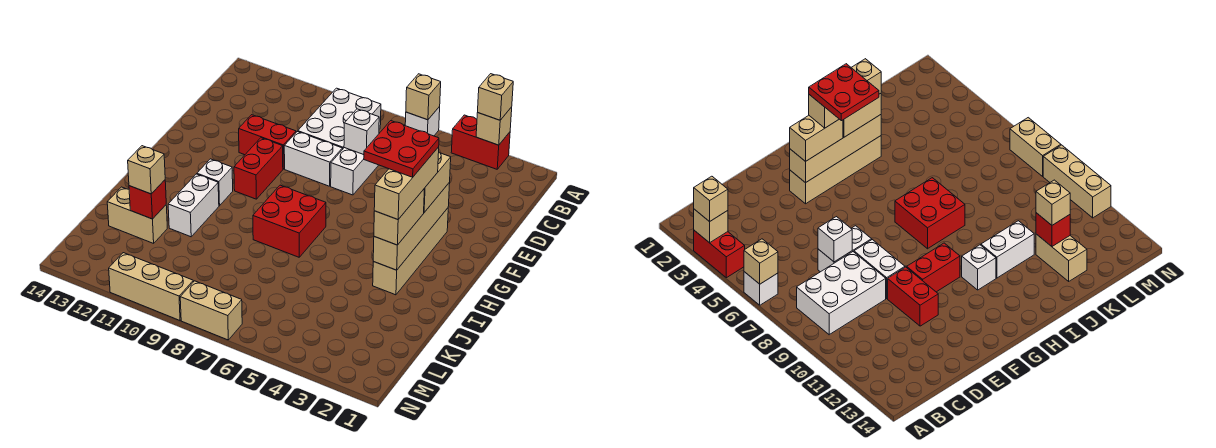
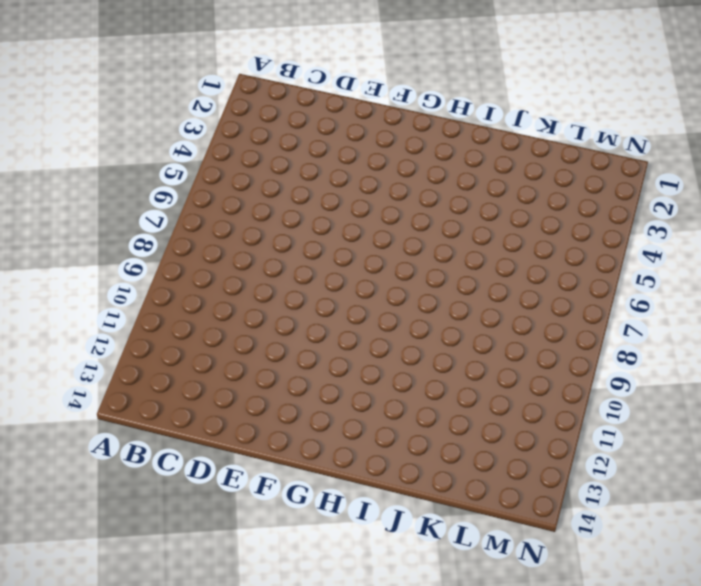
none -> red brick A3:A4 level 1
none -> white brick A6 level 1
none -> white brick B8:D9 level 1

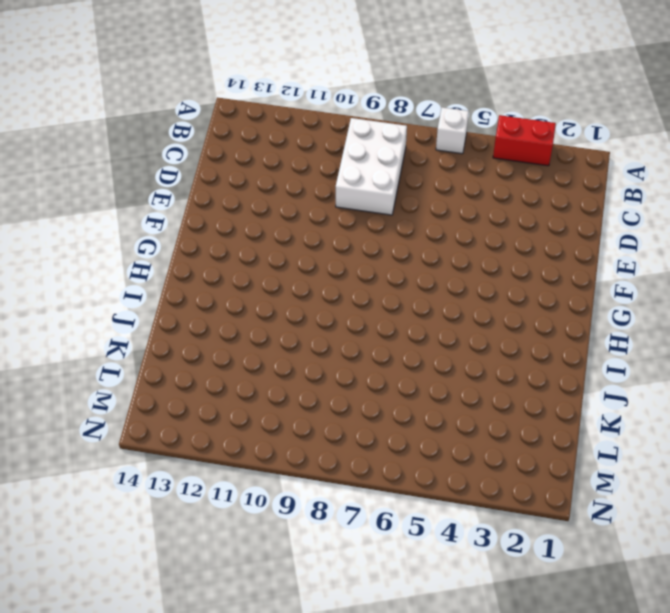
none -> white brick D7:E7 level 1
none -> white brick E8:E9 level 1
none -> red brick E10:E11 level 1

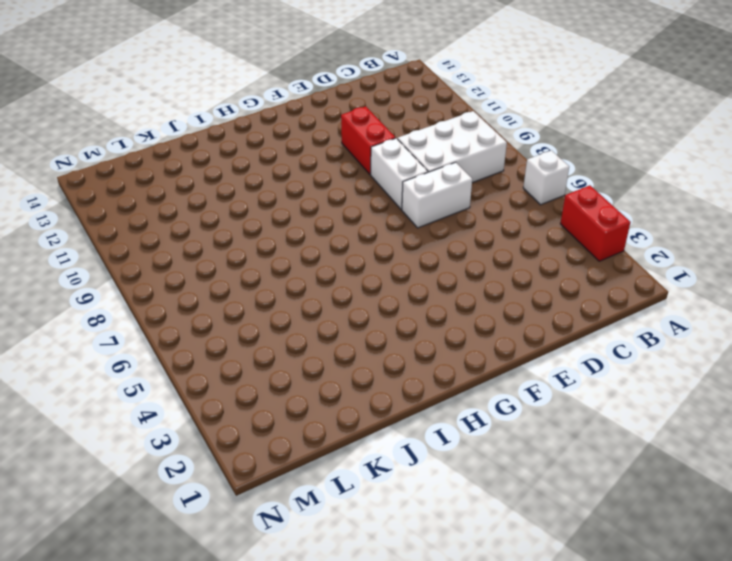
none -> tan brick F3:I3 level 1
none -> red brick F10:G10 level 1
none -> red brick H7:I8 level 1

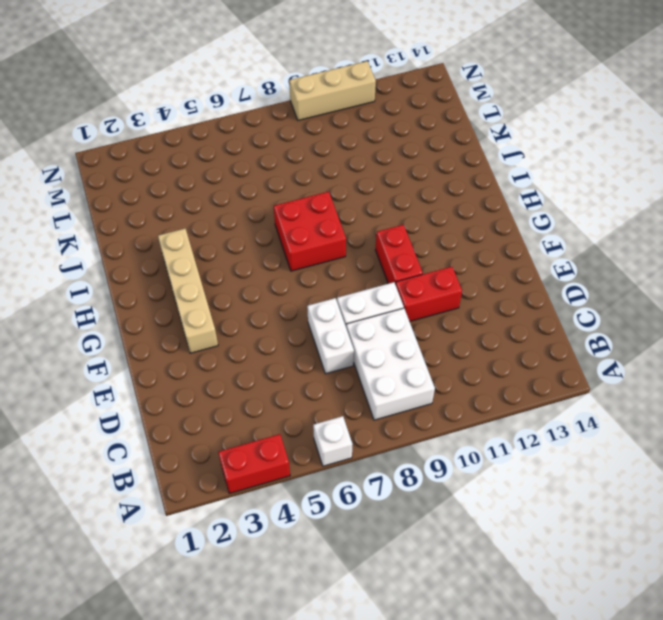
none -> white brick H11 level 1
none -> white brick I11:J11 level 1
none -> tan brick K12:K13 level 1

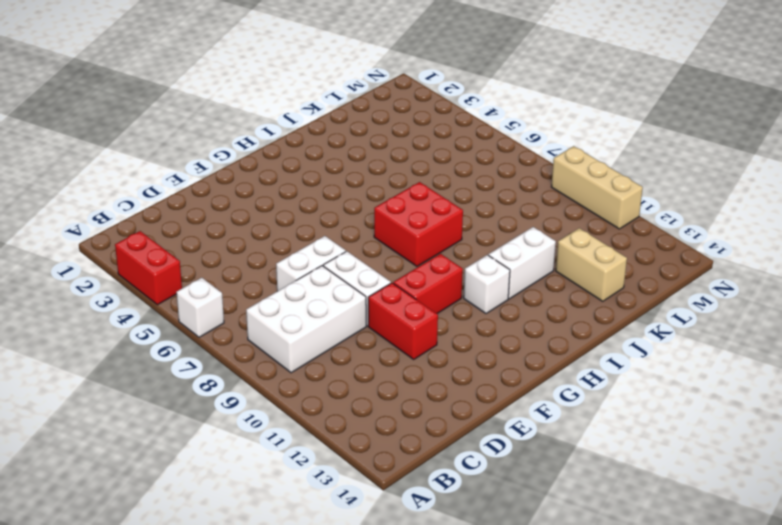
none -> tan brick F3:I3 level 1
none -> tan brick N7:N8 level 1
none -> tan brick A3 level 2

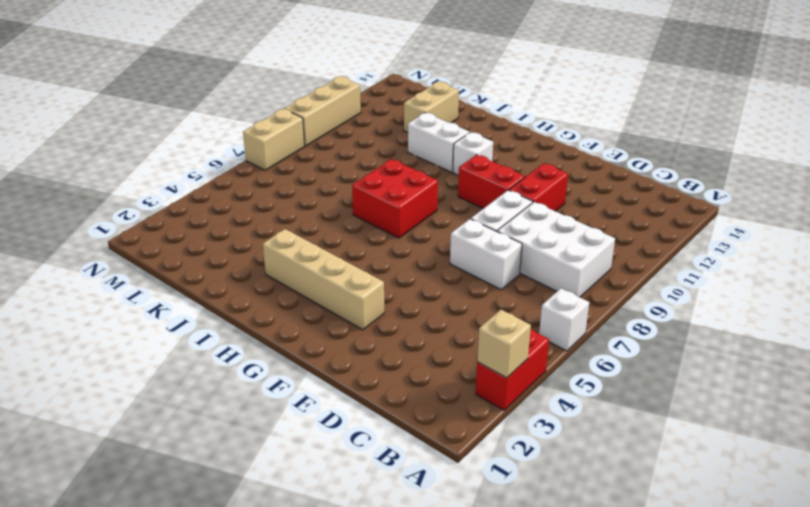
none -> tan brick A6 level 2
none -> white brick D7 level 2
none -> tan brick F3:I3 level 2

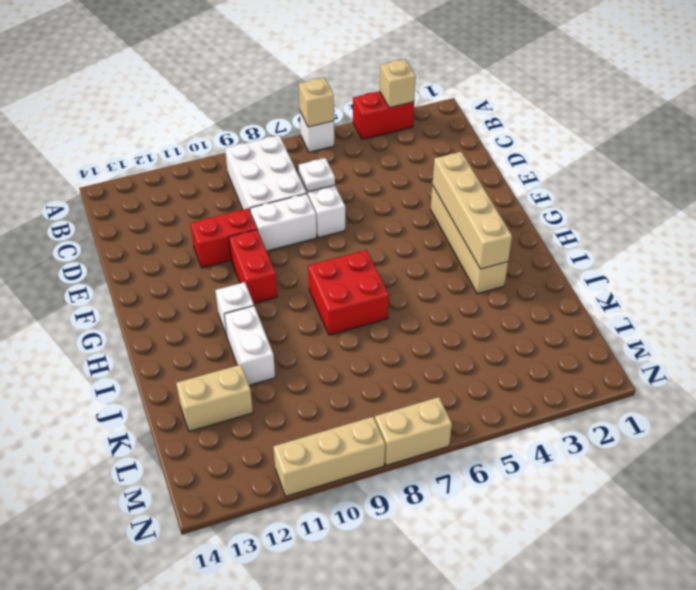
white plate D7 level 2 -> white brick D7 level 2
none -> red brick K12 level 2
none -> tan brick A3 level 3
none -> tan brick F3:G3 level 3

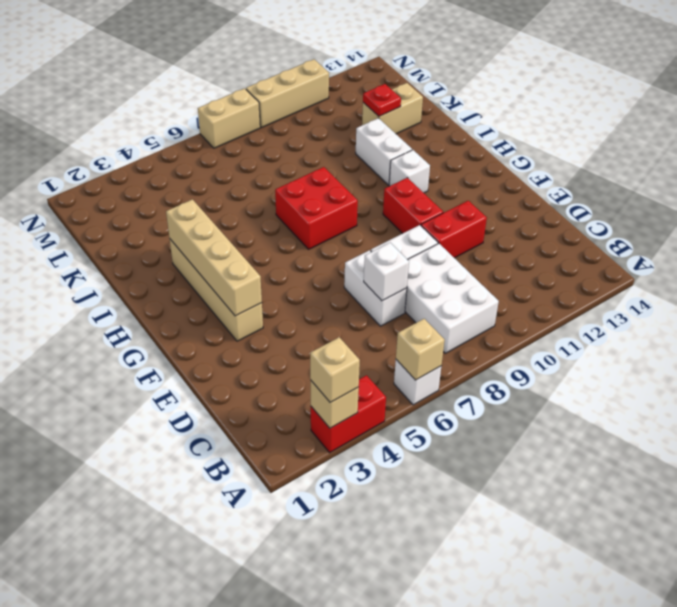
red plate K12 level 2 -> red brick K12 level 2
none -> tan brick F3:G3 level 3
none -> tan brick H3:I3 level 3
none -> tan brick K12 level 3

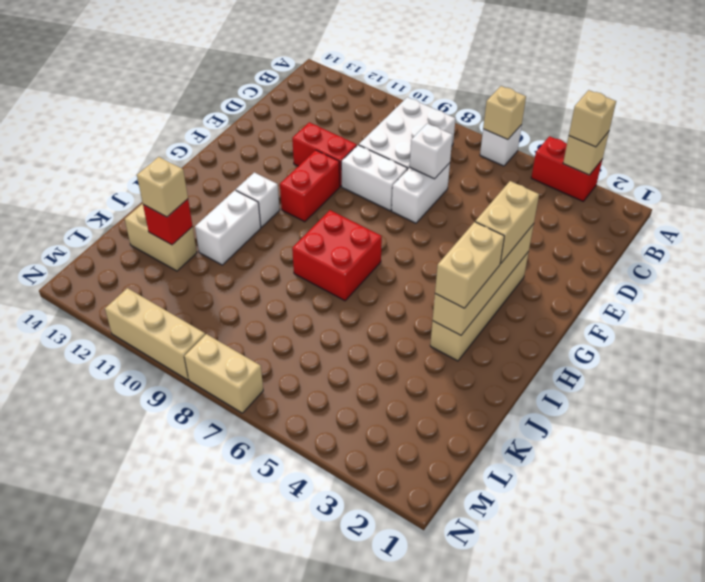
none -> tan brick G3:I3 level 4
none -> red plate G3:H4 level 5

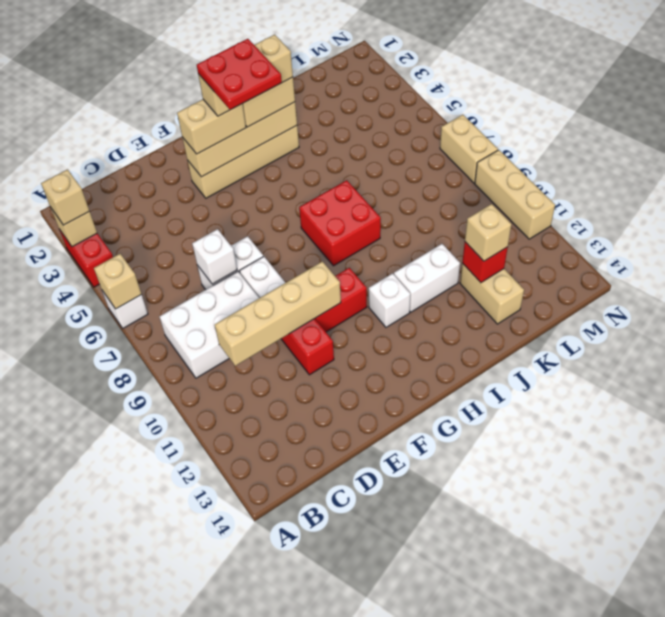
tan brick C10:F10 level 2 -> none

